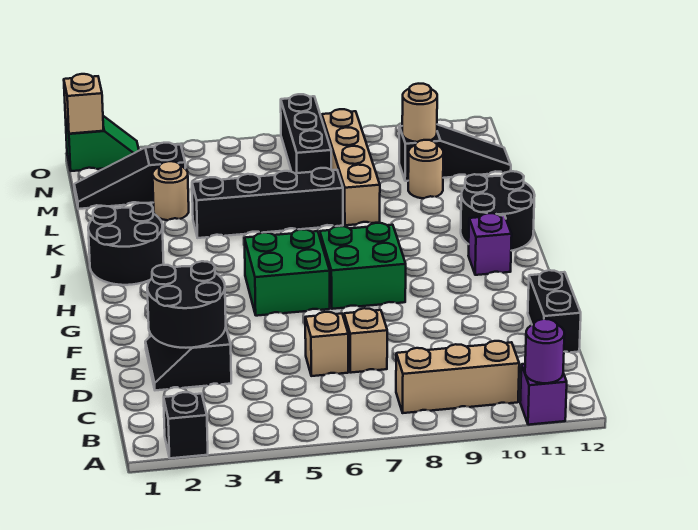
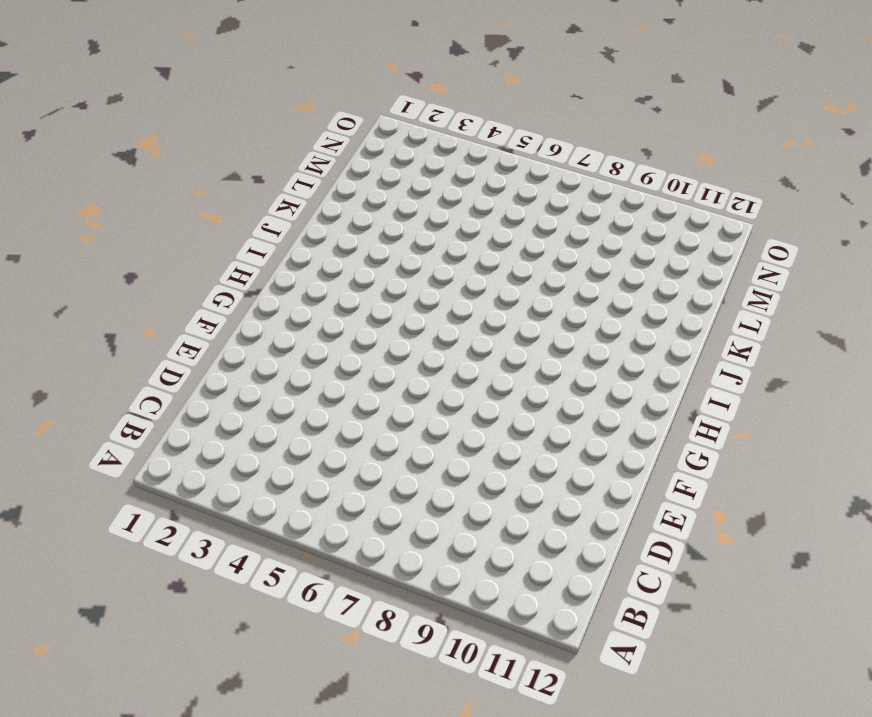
none -> black brick A2 level 1
none -> purple brick A11 level 1
none -> tan brick B8:B10 level 1

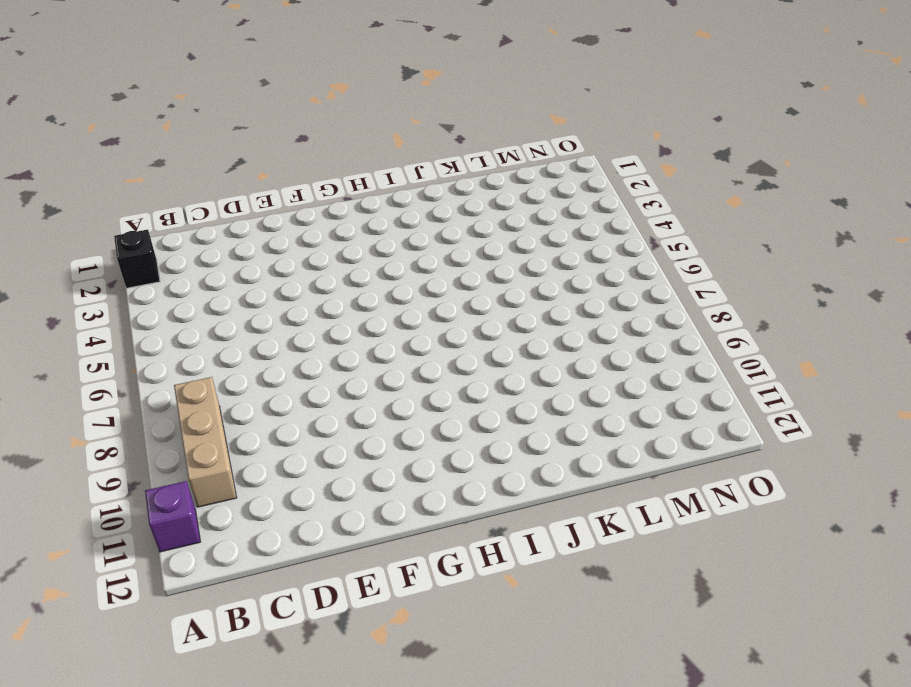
none -> black slope D2:E3 level 1 top 3
none -> tan brick D6 level 1
none -> tan brick D7 level 1

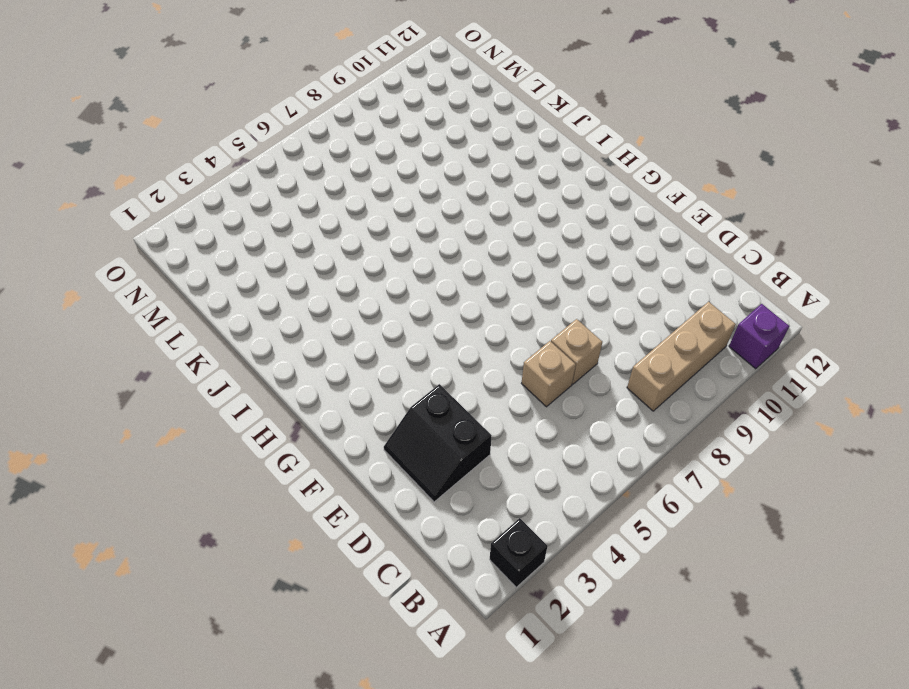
none -> black brick D12:E12 level 1
none -> green brick G5:H6 level 1
none -> green brick G7:H8 level 1

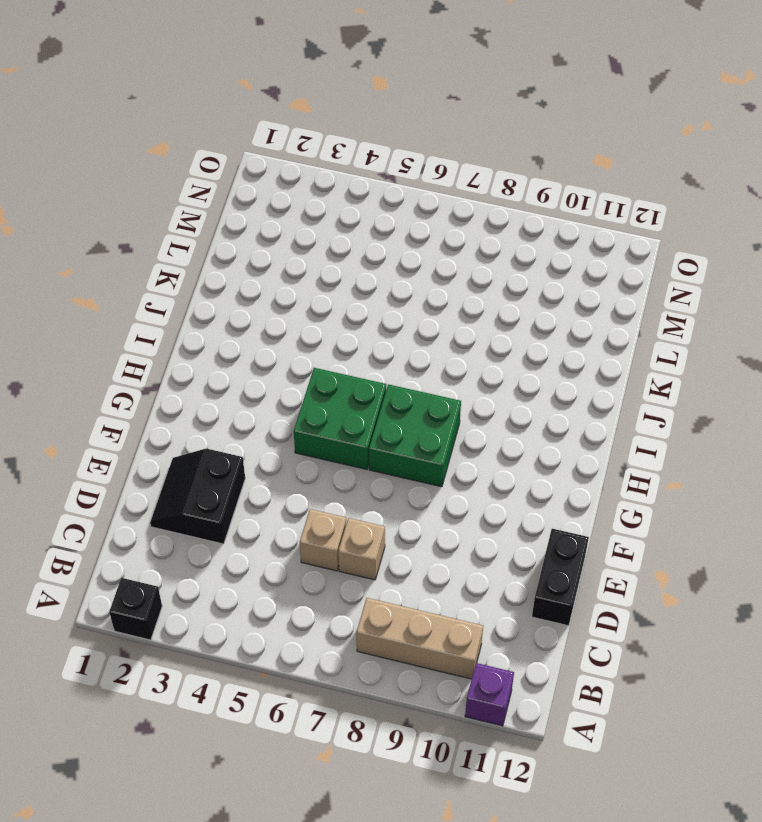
none -> purple brick H11 level 1
none -> black round brick I1:J2 level 1
none -> black round brick I11:J12 level 1

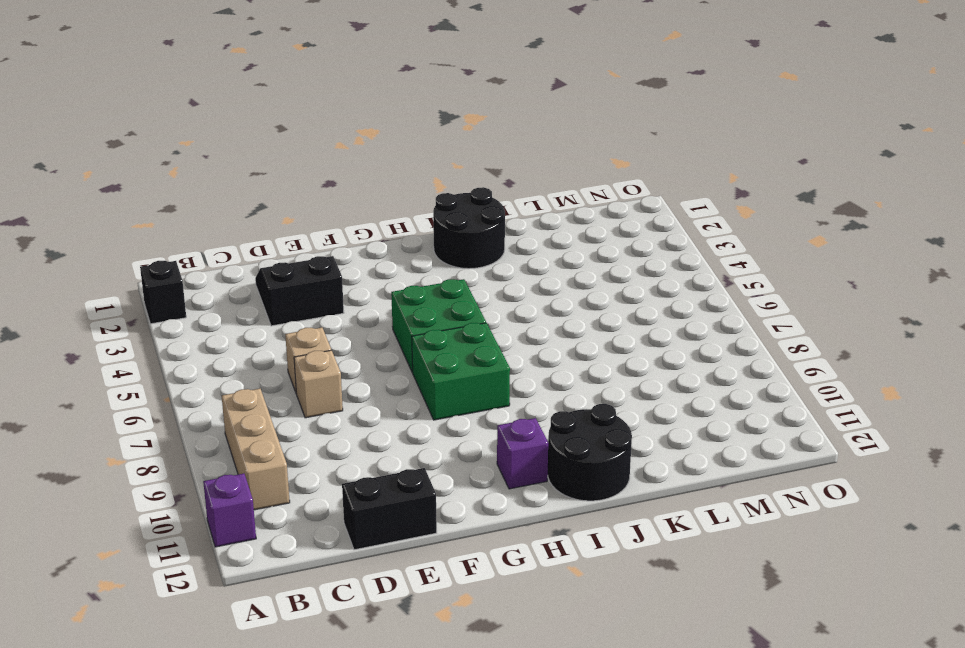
none -> black brick K4:K7 level 1
none -> tan brick K8:N8 level 1
none -> tan round brick L3 level 1

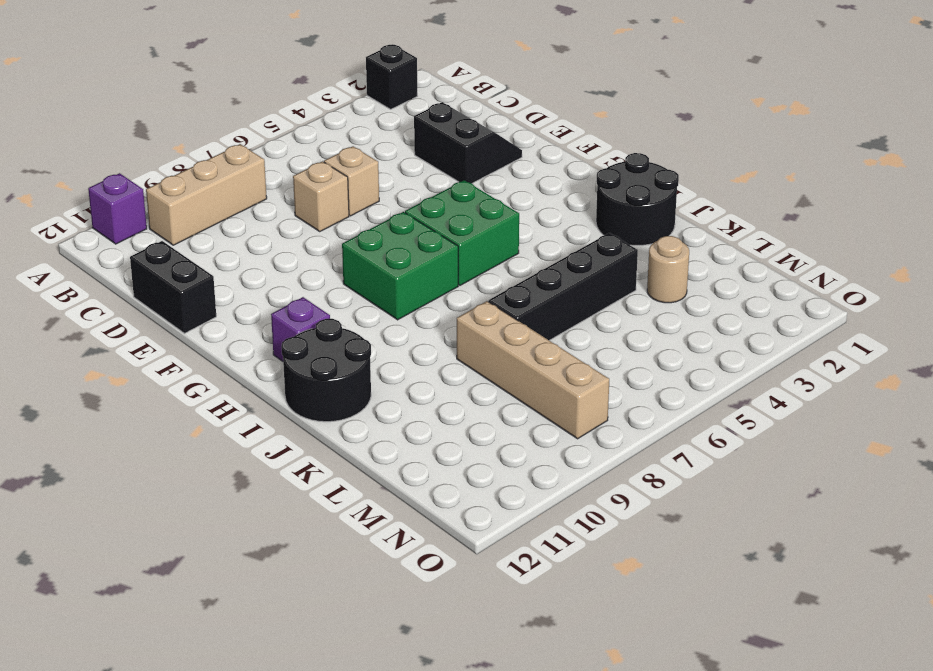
none -> tan round brick L10 level 1
none -> black slope M1:M3 level 1 top 3
none -> black brick M7:O7 level 1

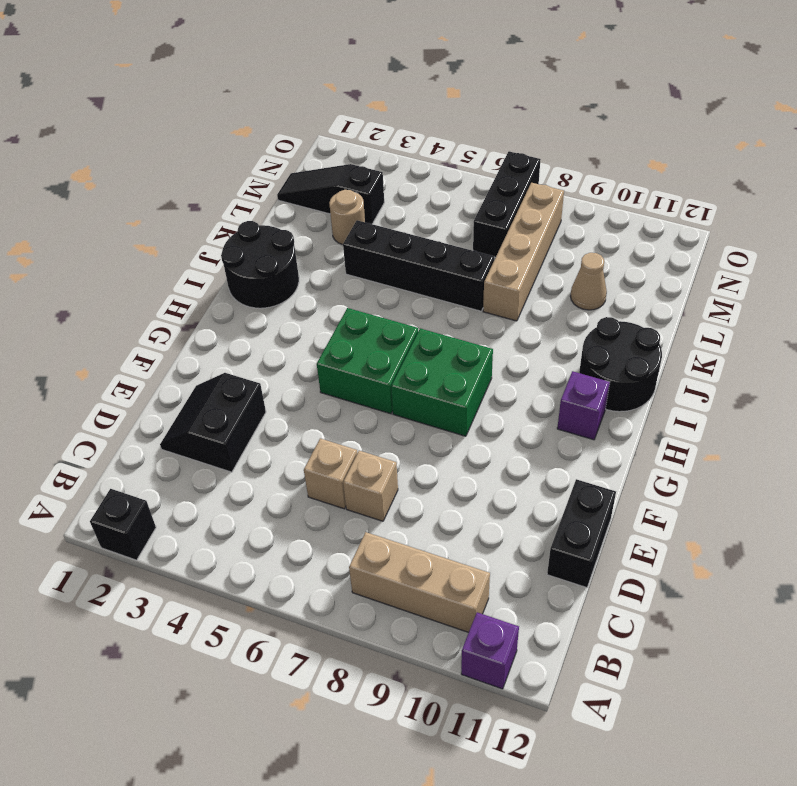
tan cone L10 level 1 -> tan round brick L10 level 1
none -> black slope M10:M12 level 1 top 10
none -> green slope O1:O2 level 1 top 1
none -> purple round brick A11 level 2

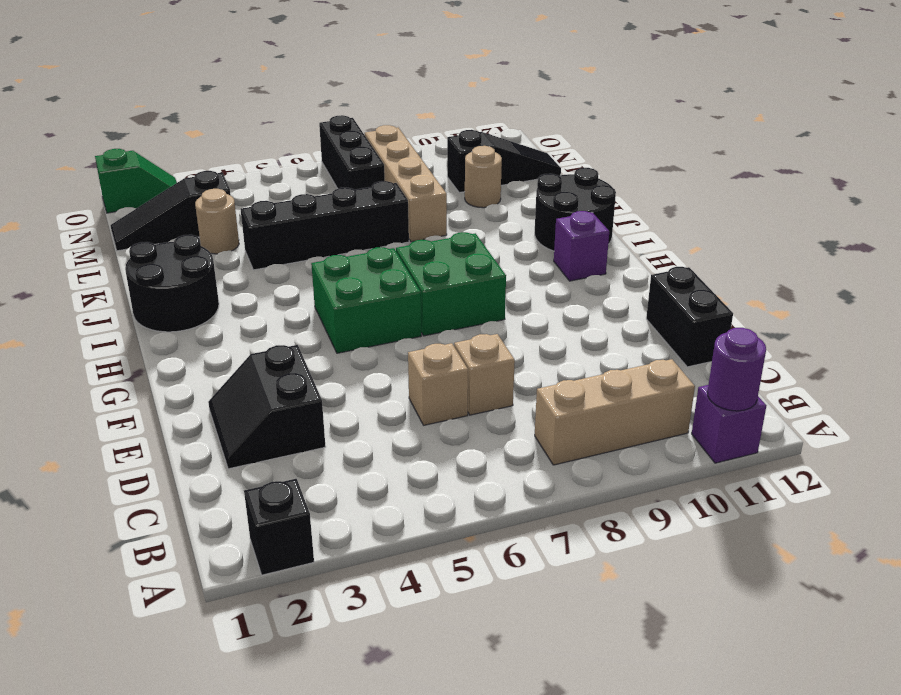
none -> black round brick D2:E3 level 2
none -> tan round brick M10 level 2
none -> tan brick O1 level 2

